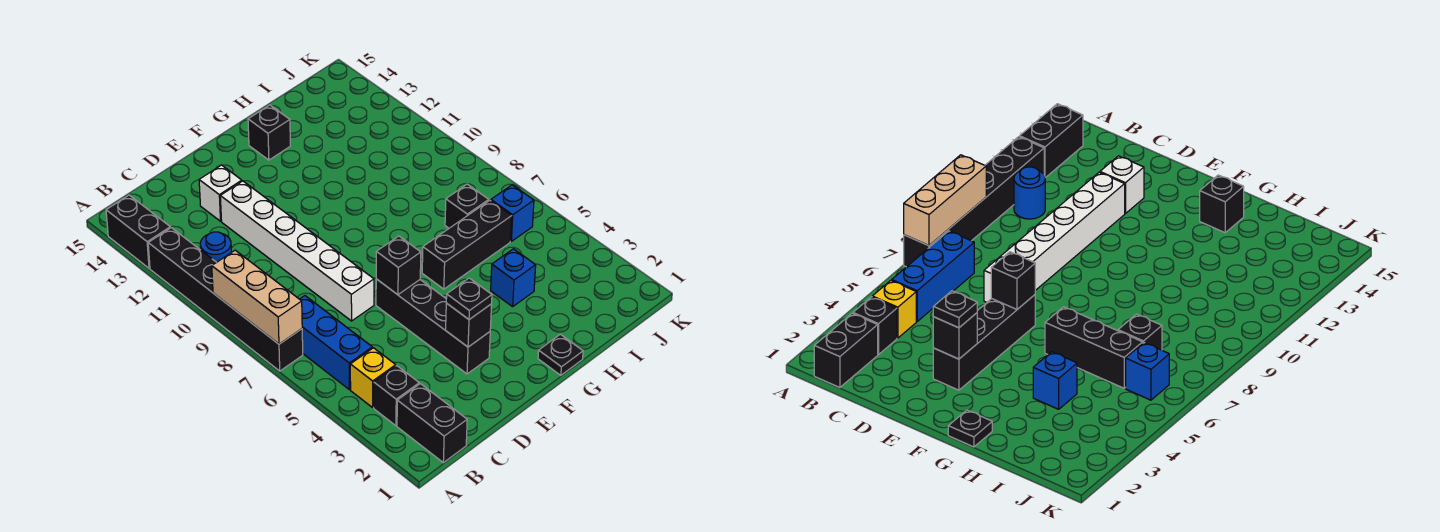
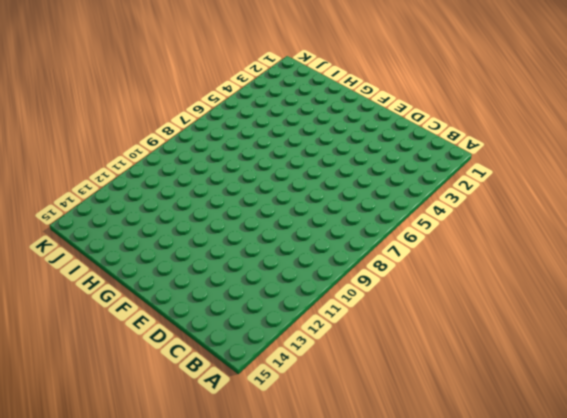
none -> black brick A7:A12 level 1
none -> black brick A13:A14 level 1
none -> black brick B1:B2 level 1

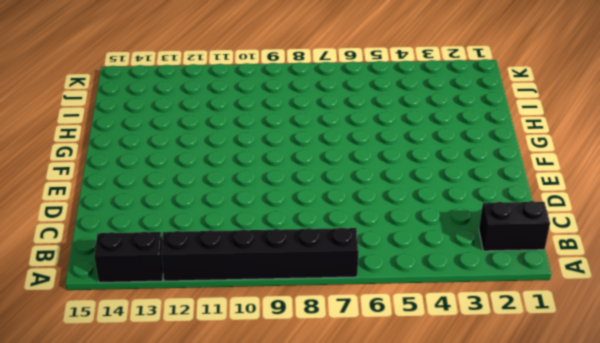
none -> black brick B3 level 1
none -> yellow brick B4 level 1
none -> blue brick B5:B7 level 1

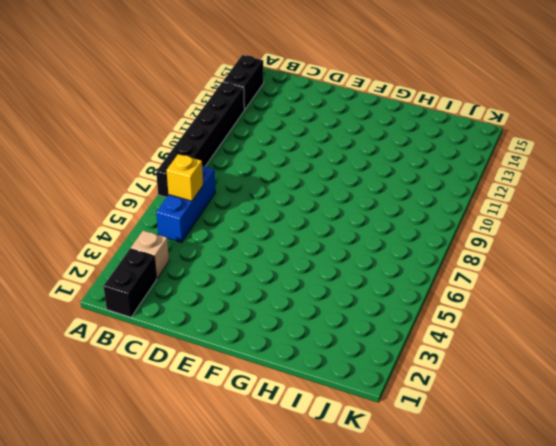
tan brick B3 level 1 -> black brick B3 level 1
yellow brick B6 level 2 -> yellow brick B4 level 1
none -> blue round brick B11 level 1
none -> white brick D7:D12 level 1
none -> white brick D13 level 1

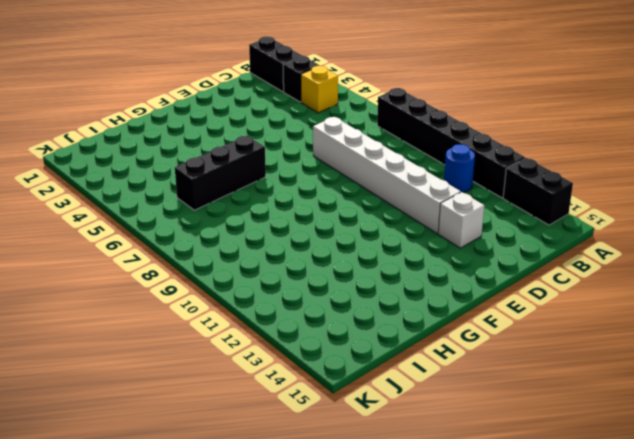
none -> blue brick B5:B7 level 1
none -> black brick E3:E6 level 1
none -> black plate G1 level 1

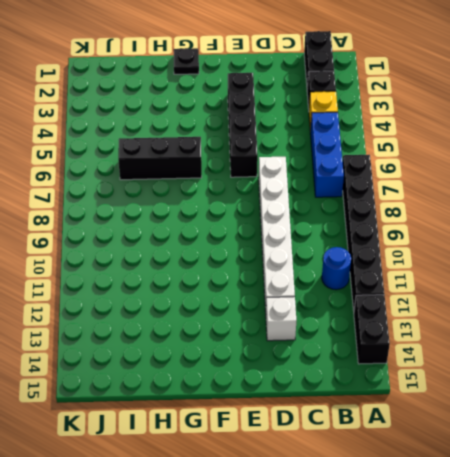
none -> black brick G14 level 1
none -> blue brick H4 level 1
none -> black brick I7 level 1

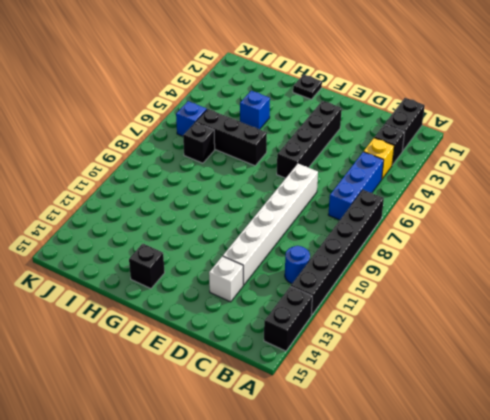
none -> tan brick A7:A9 level 2
none -> black brick E3 level 2
none -> black brick E6 level 2

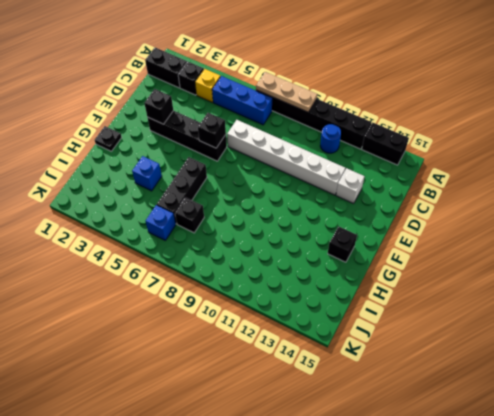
tan plate A7:A9 level 2 -> tan brick A7:A9 level 2
none -> black plate E3 level 3

